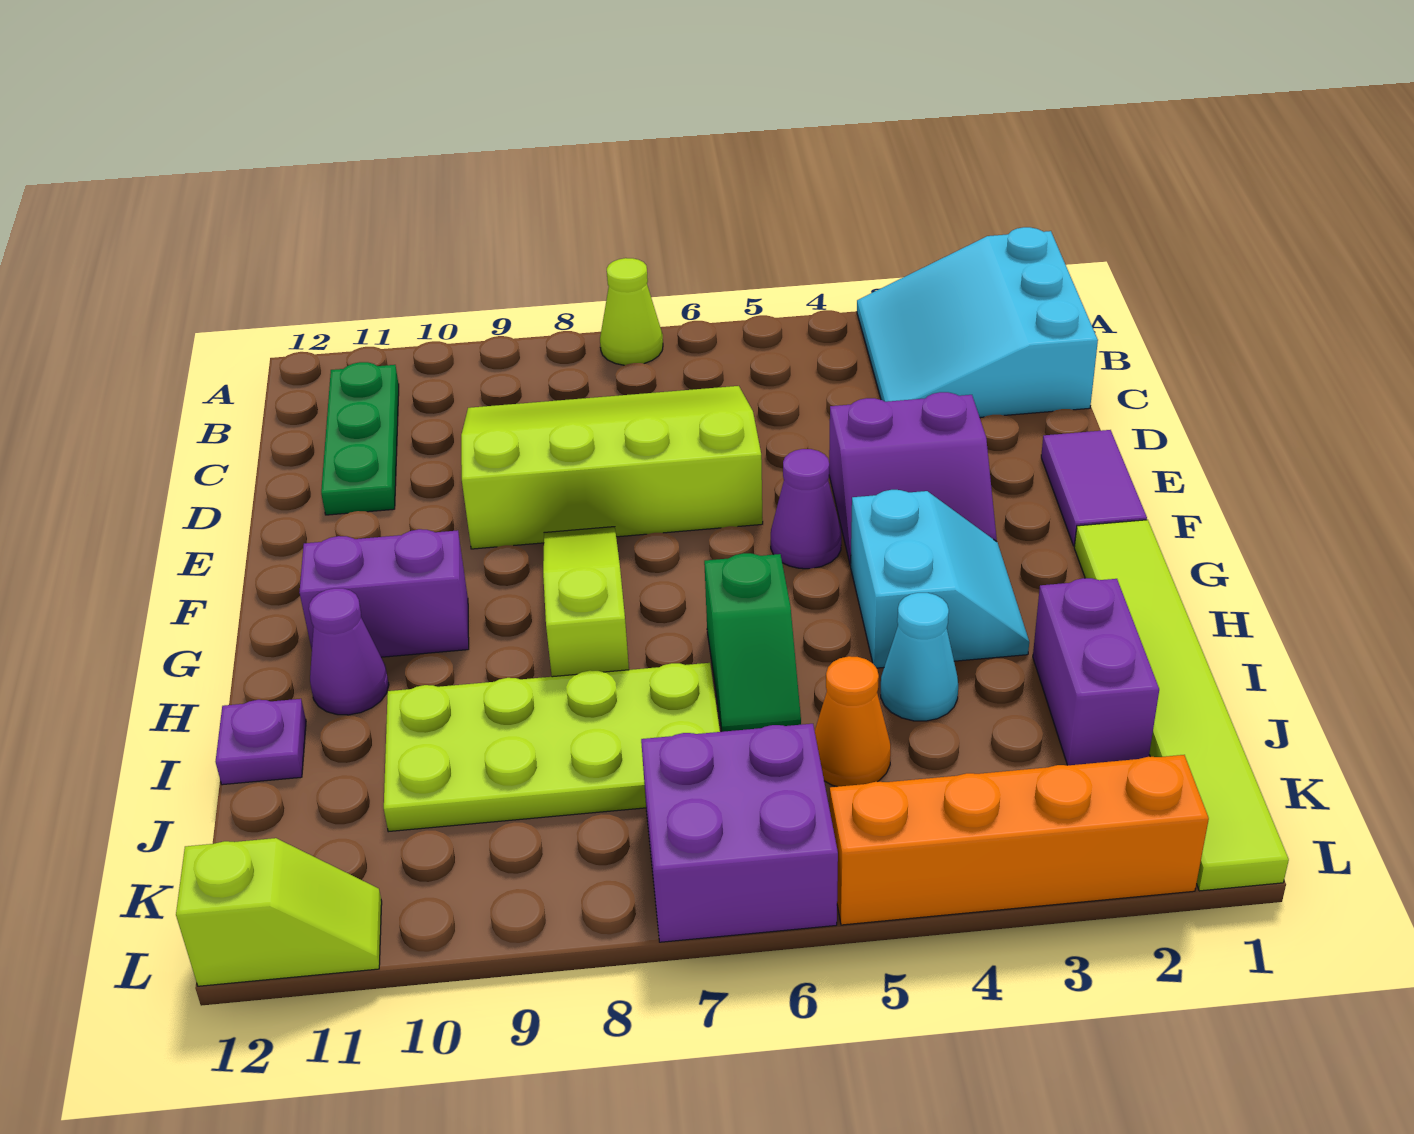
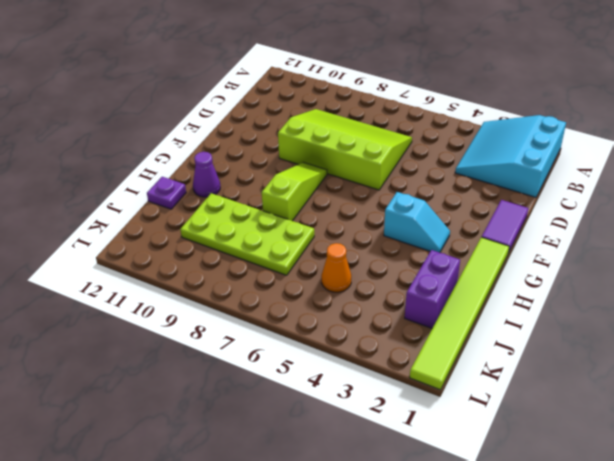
cyan slope G3:G4 level 1 top 4 -> cyan slope G3:H4 level 1 top 4
none -> lime cone A7 level 1
none -> green plate B11:D11 level 1
none -> purple slope E3:F4 level 1 top E

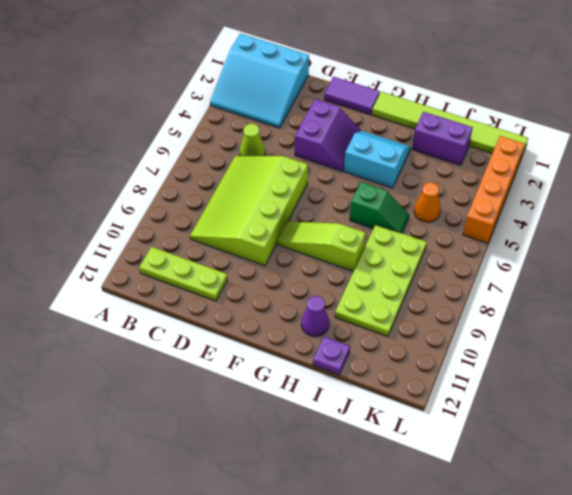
lime plate B11:D11 level 1 -> green plate B11:D11 level 1
lime cone C5 level 1 -> lime cone A7 level 1
none -> purple cone F5 level 1
none -> purple brick G10:G11 level 1
none -> cyan cone I4 level 1

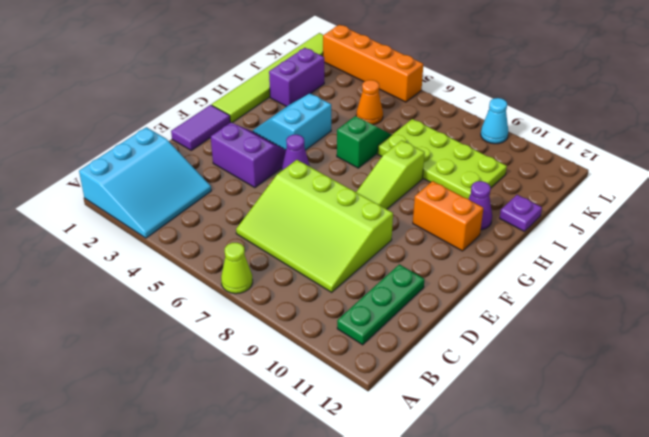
orange brick G10:G11 level 1 -> purple brick G10:G11 level 1
cyan cone L9 level 1 -> cyan cone I4 level 1
none -> purple brick K6:L7 level 1
none -> lime slope L11:L12 level 1 top 12

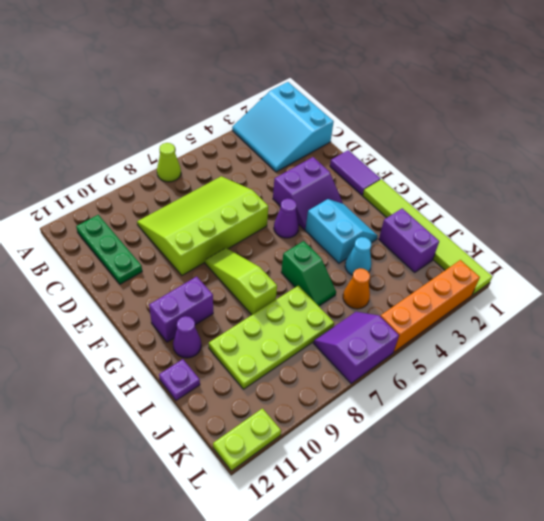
purple slope K6:L7 level 1 top L -> purple brick K6:L7 level 1
lime plate L11:L12 level 1 -> lime slope L11:L12 level 1 top 12

